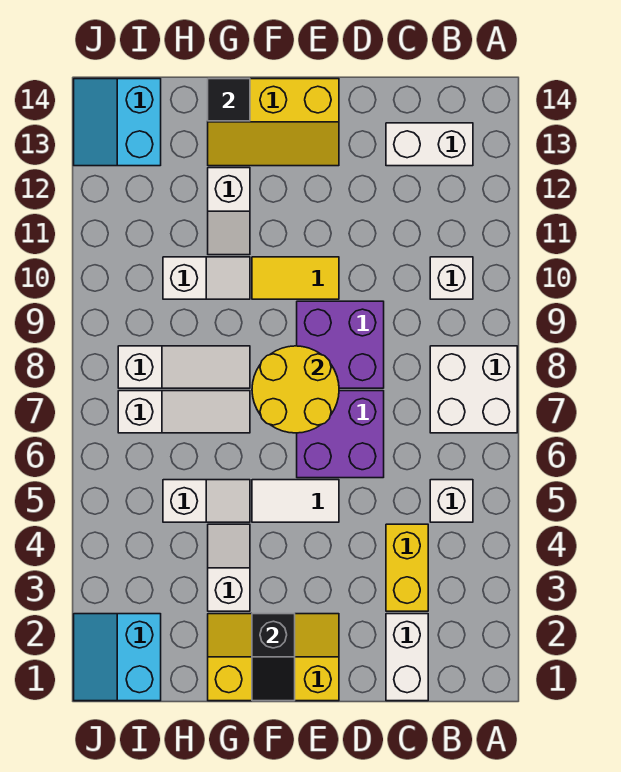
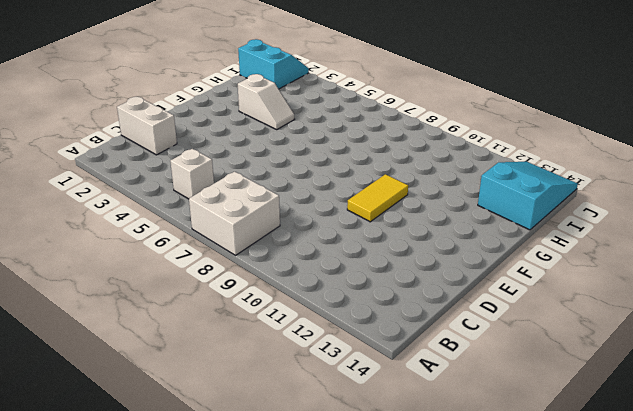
cyan slope H13:J14 level 1 top H -> cyan slope I13:J14 level 1 top I
none -> white brick B10 level 1
none -> white brick B13:C13 level 1
none -> yellow brick C3:C4 level 1

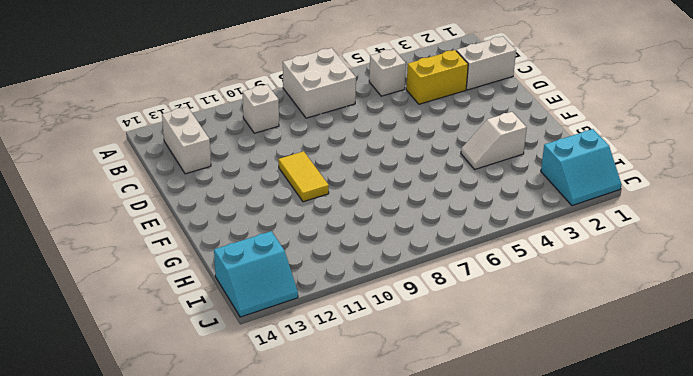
none -> purple brick D6:E7 level 1
none -> purple brick D8:E9 level 1
none -> yellow slope E1:G2 level 1 top 1

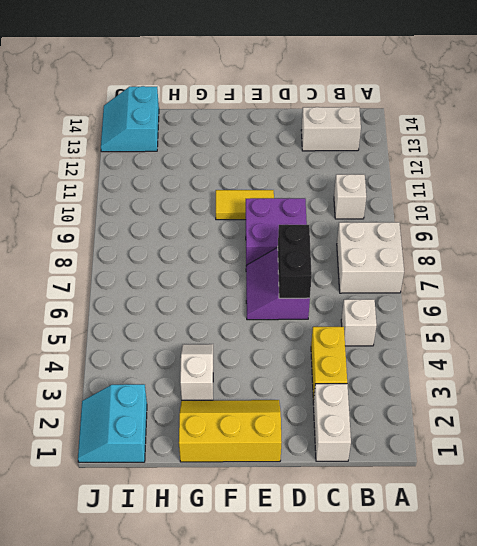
purple slope D6:E7 level 1 top D -> purple brick D6:E7 level 1
black brick D6:D7 level 2 -> none
none -> white tile E5:F5 level 1
none -> yellow slope E13:G14 level 1 top 14
none -> white slope G5:H5 level 1 top H

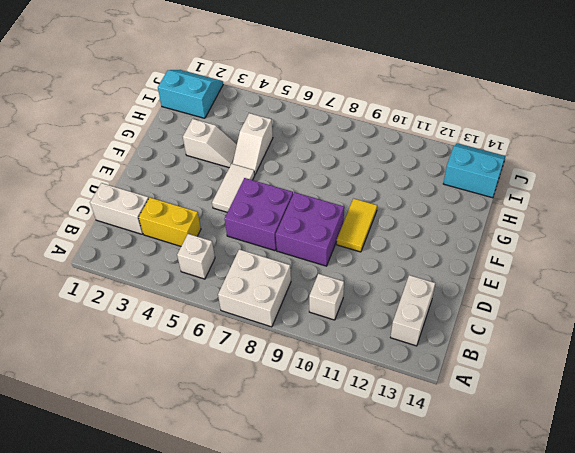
none -> yellow slope E1:G2 level 1 top 1
none -> yellow slope E13:G14 level 1 top 14
none -> white slope G7:I7 level 1 top I

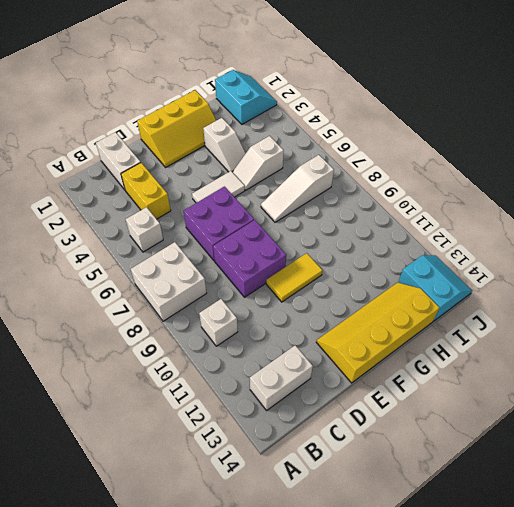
yellow slope E13:H14 level 1 top 14 -> yellow slope E13:G14 level 1 top 14
none -> white slope G8:I8 level 1 top I
none -> white slope G10:H10 level 1 top H
none -> white slope G11:G12 level 1 top 12

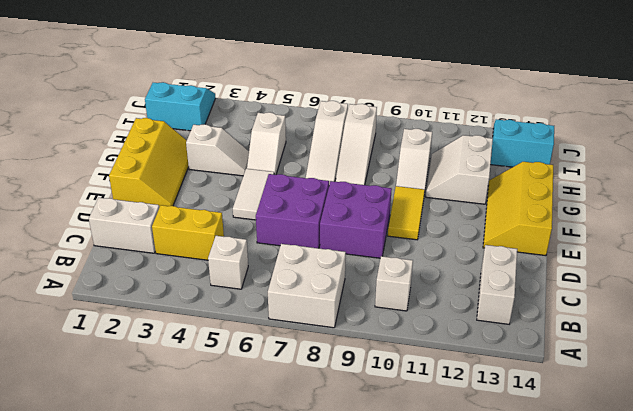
white slope G11:H12 level 1 top 12 -> white slope G11:G12 level 1 top 12
none -> yellow round brick E7:F8 level 2
none -> black slope F1:F2 level 2 top 2
none -> black tile G14 level 2

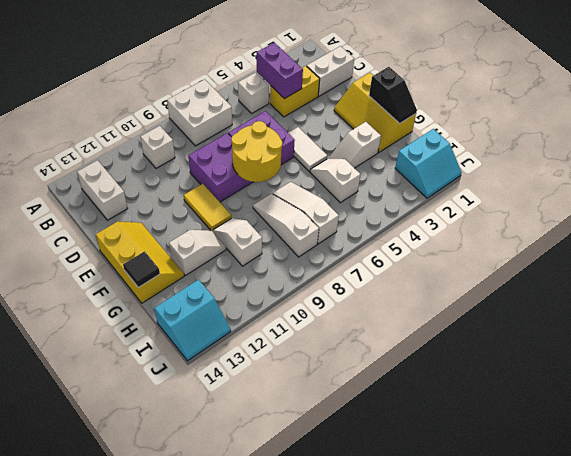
purple brick B4:C4 level 2 -> none
black slope F1:G1 level 2 top F -> black slope F1:F2 level 2 top 2

